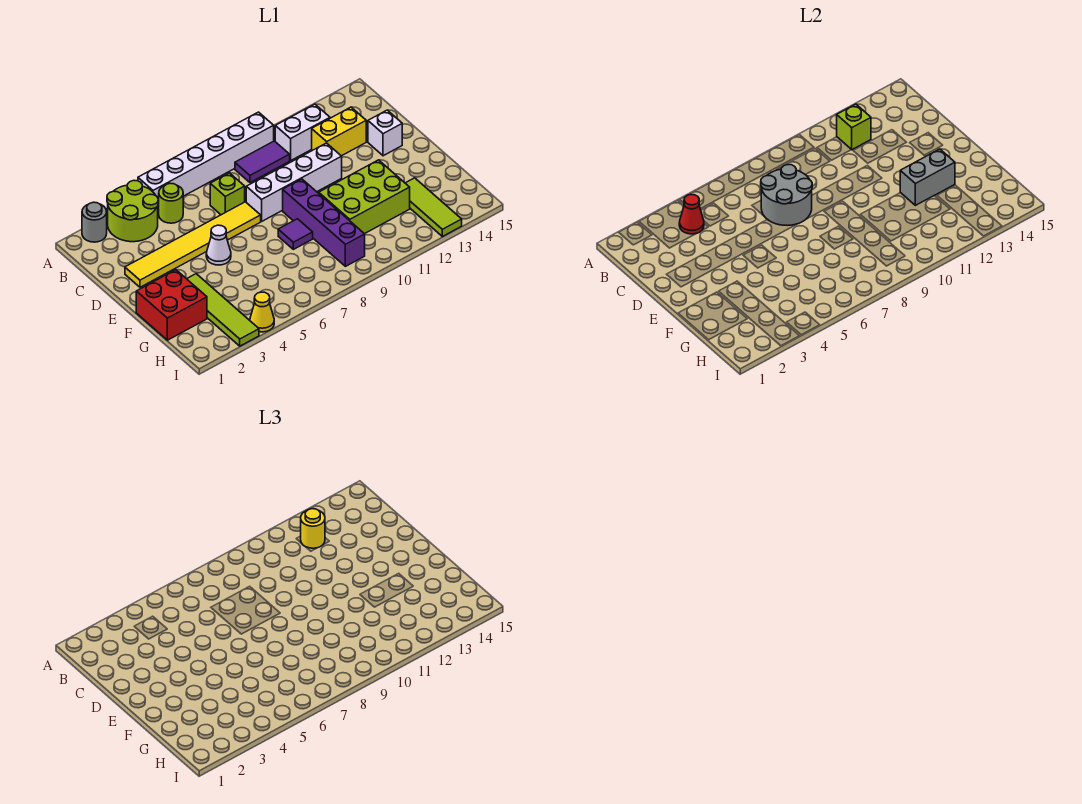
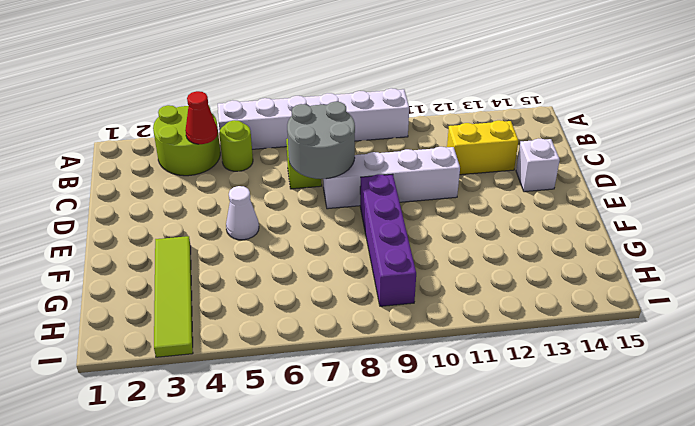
none -> grey round brick A2 level 1
none -> purple tile B9:B10 level 1
none -> white brick B11:B12 level 1

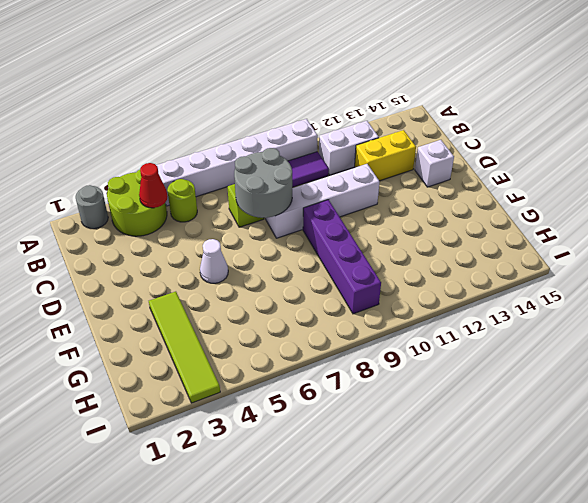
none -> yellow tile D2:D7 level 1
none -> red brick F1:G2 level 1
none -> purple tile F8 level 1

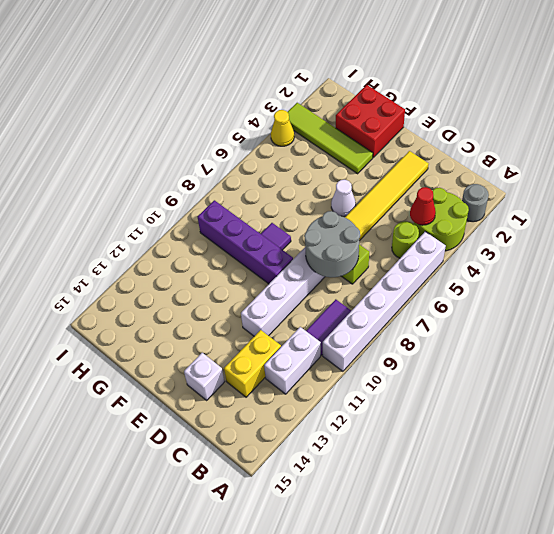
none -> lime brick F10:G12 level 1
none -> lime tile G13:I13 level 1
none -> lime brick B12 level 2

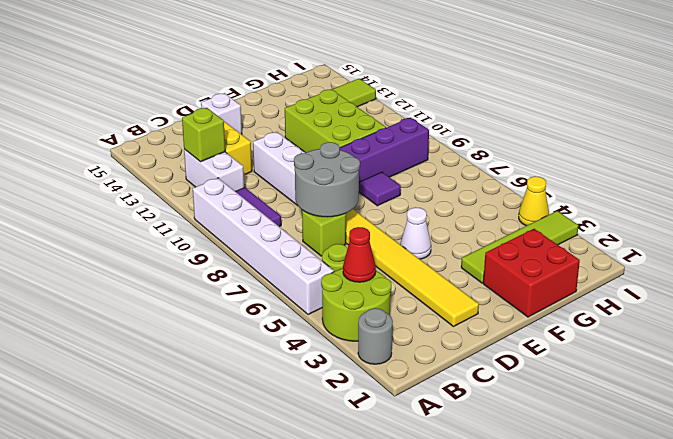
none -> grey brick F12:F13 level 2
none -> yellow round brick B12 level 3

